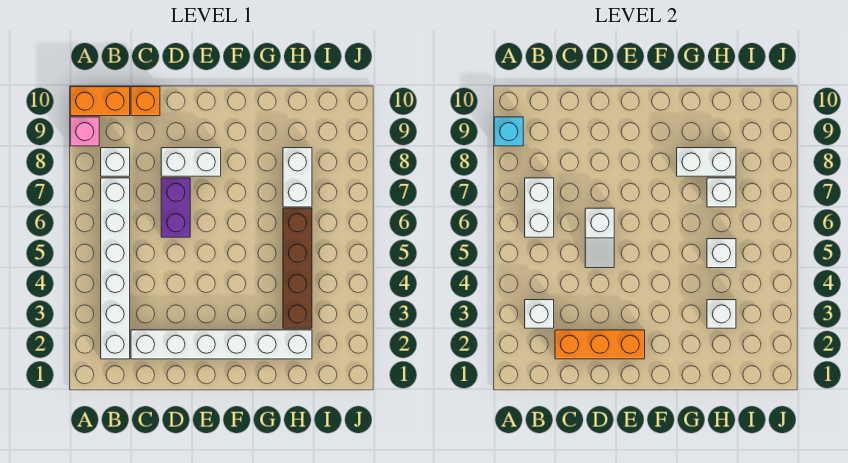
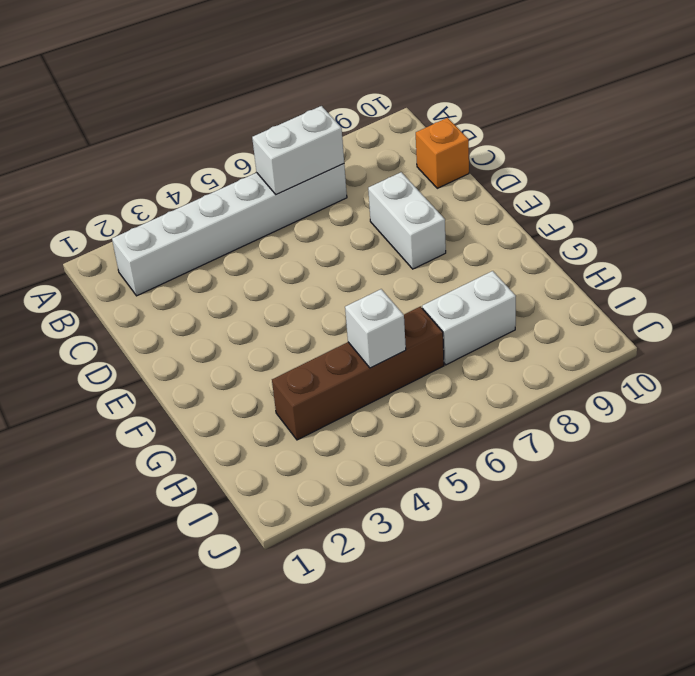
none -> pink brick A9 level 1
none -> orange brick A10:B10 level 1
none -> white brick B8 level 1

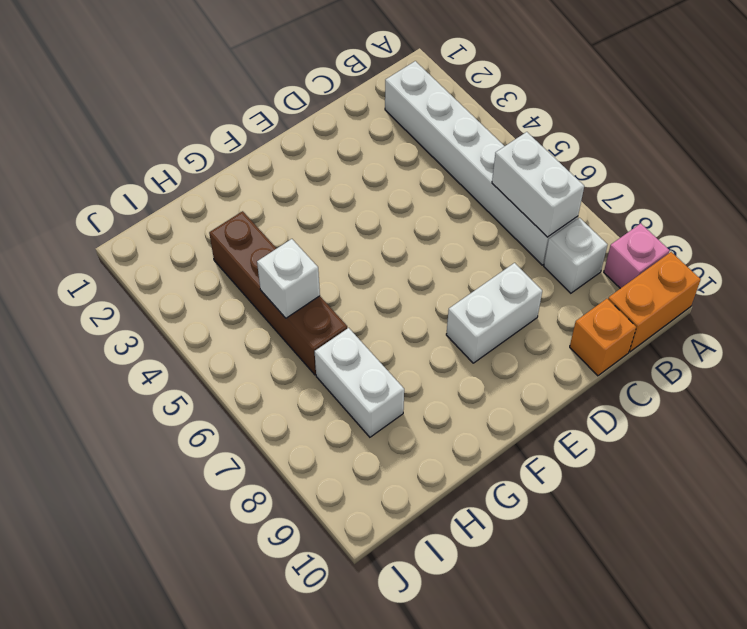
none -> white brick C2:H2 level 1
none -> purple brick D6:D7 level 1
none -> cyan brick A9 level 2

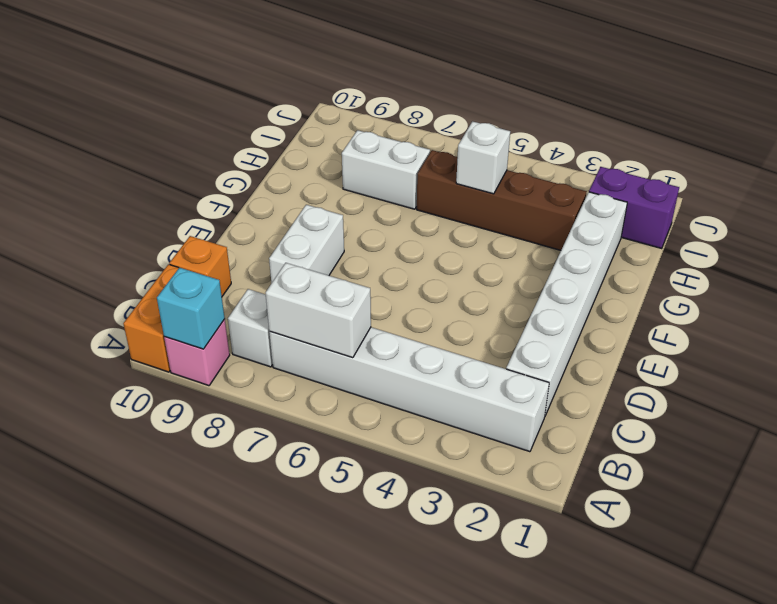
purple brick I1:I2 level 1 -> purple brick D6:D7 level 1
none -> white brick B3 level 2
none -> orange brick C2:E2 level 2
none -> white slope D5:D6 level 2 top 6

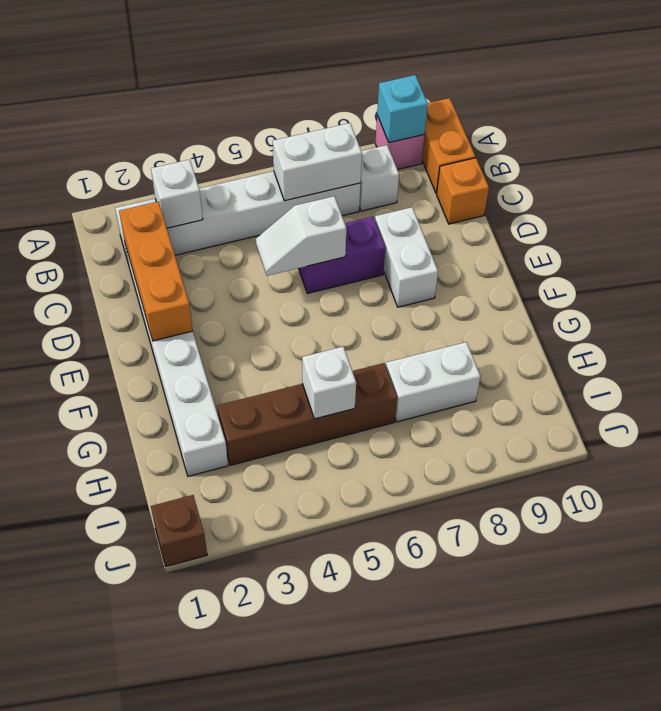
brown brick J1 level 1 -> none
none -> white brick G8:H8 level 2
none -> white brick H3 level 2
none -> white brick H7 level 2

